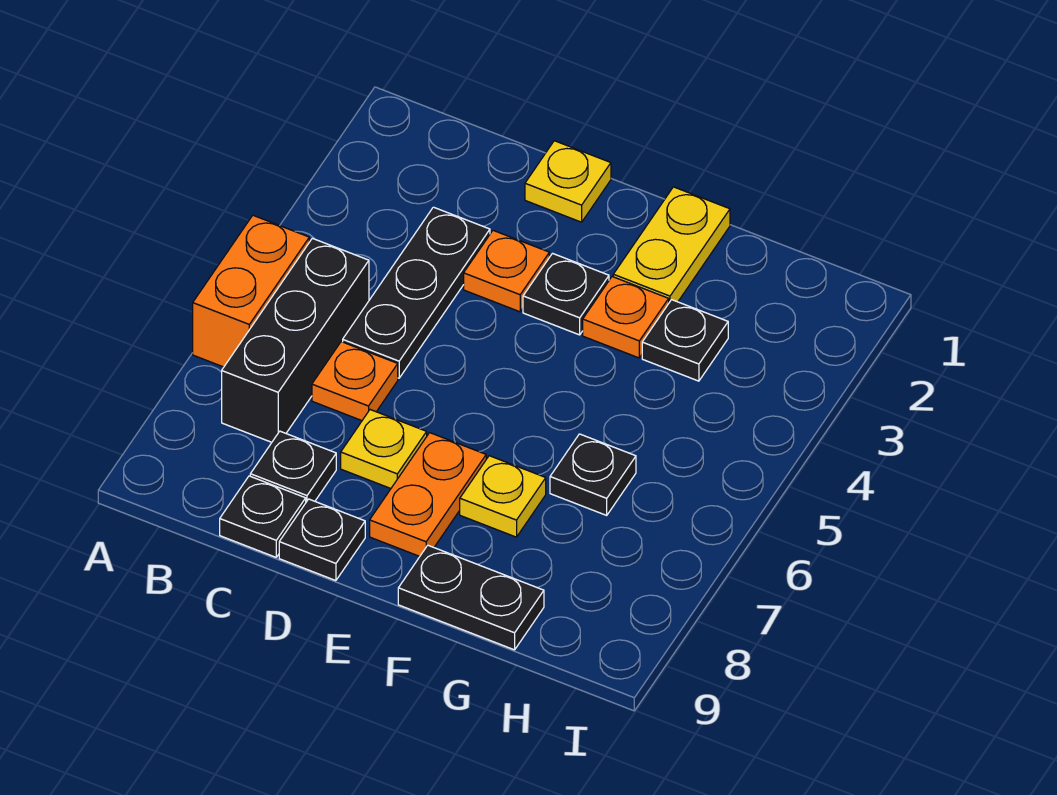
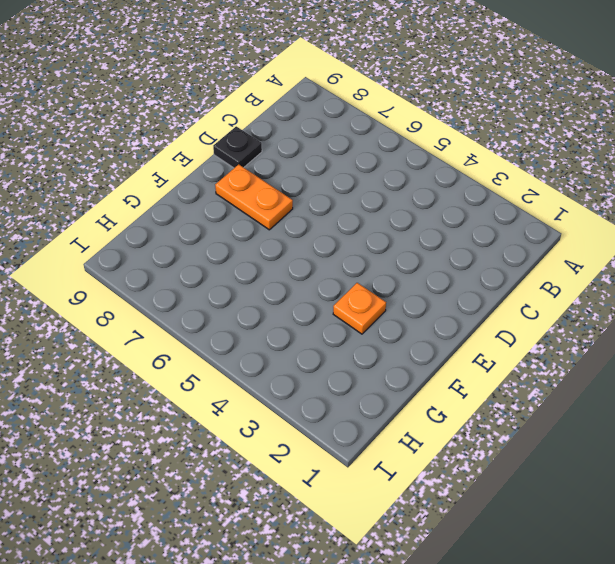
none -> orange brick A5:A6 level 1
none -> black brick B5:B7 level 1
none -> black plate C3:C5 level 1

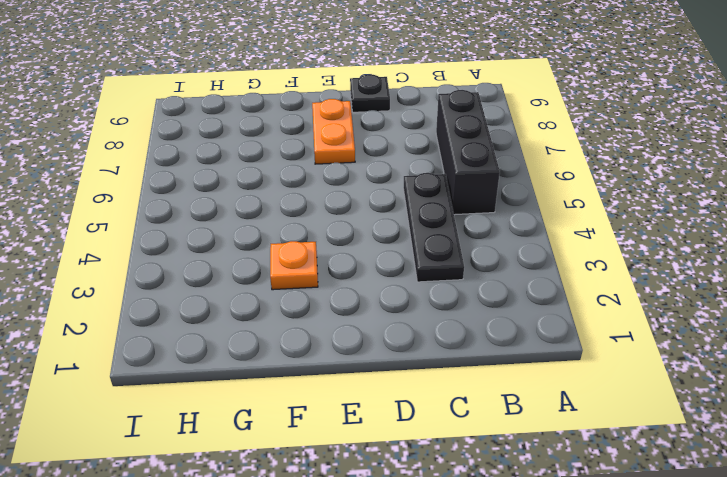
none -> orange brick A5:A6 level 1
none -> orange plate C6 level 1
none -> black plate C8 level 1

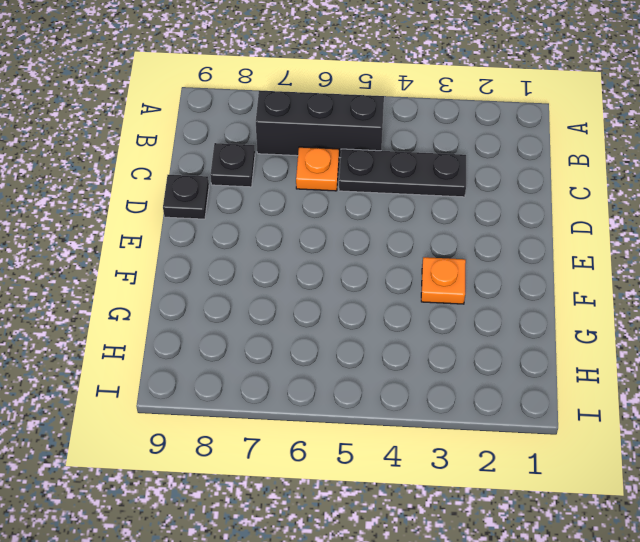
none -> orange brick A5:A6 level 1
none -> black plate C9 level 1
none -> yellow plate D1 level 1

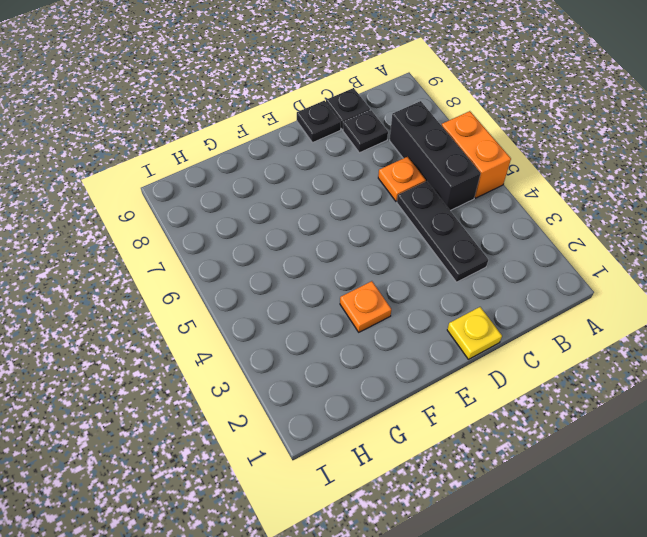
none -> orange plate D3 level 1
none -> yellow plate D7 level 1
none -> black plate E3 level 1

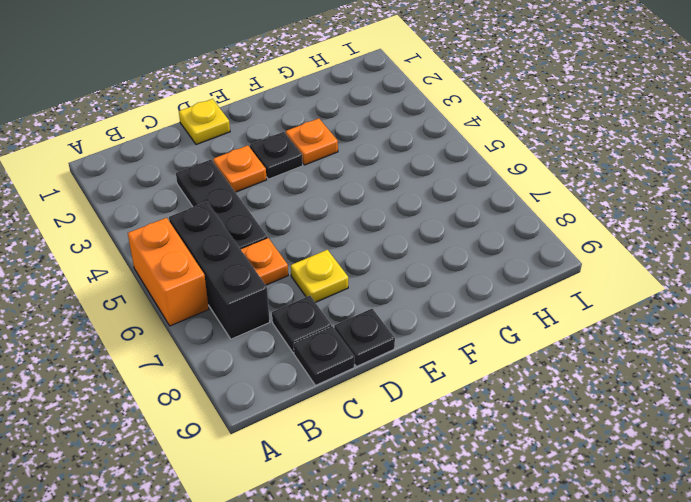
none -> orange plate E7:E8 level 1
none -> yellow plate F1:F2 level 1
none -> yellow plate F7 level 1

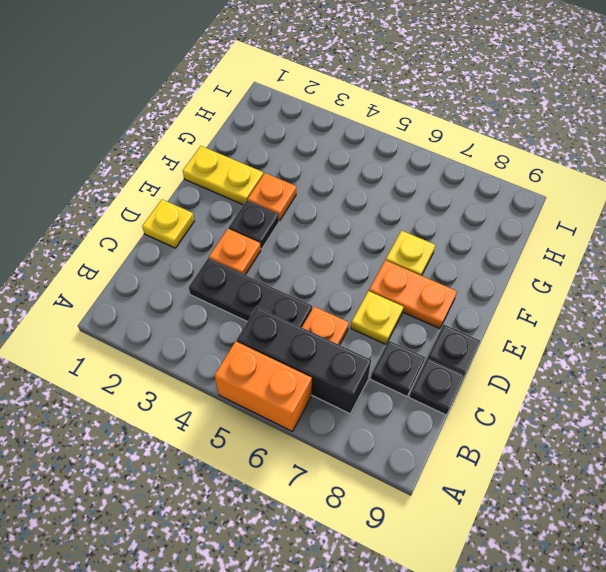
none -> black plate F9:G9 level 1
none -> black plate G3 level 1
none -> black plate G6 level 1

